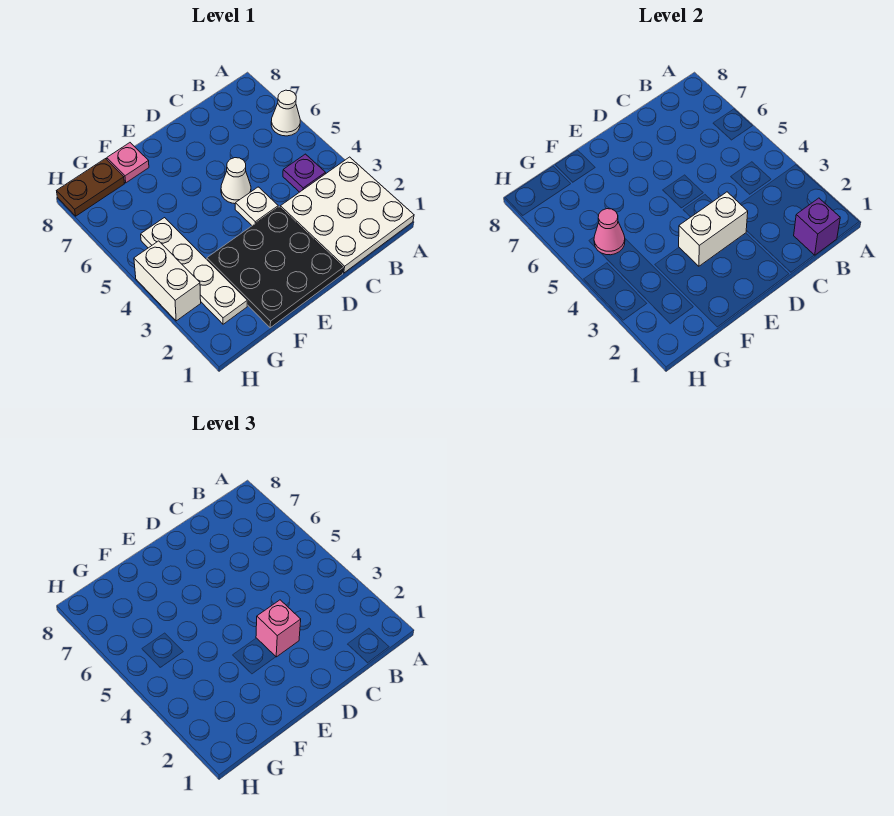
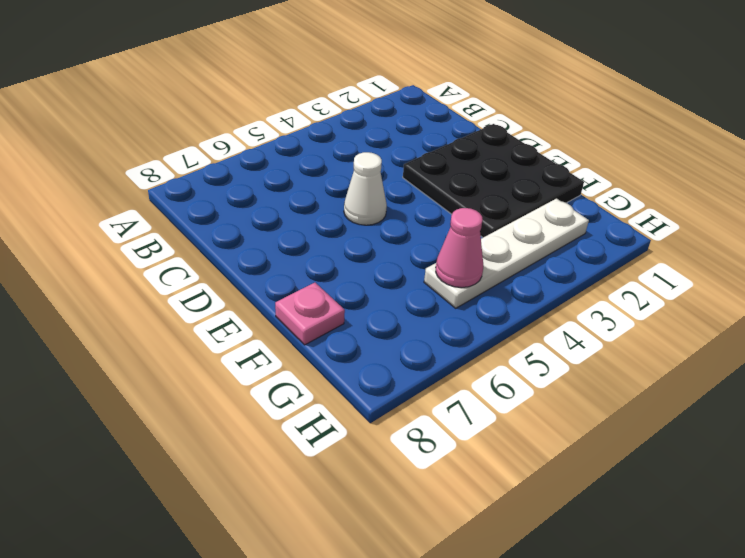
none -> white plate A1:C3 level 1
none -> white cone A6 level 1
none -> purple plate B4 level 1

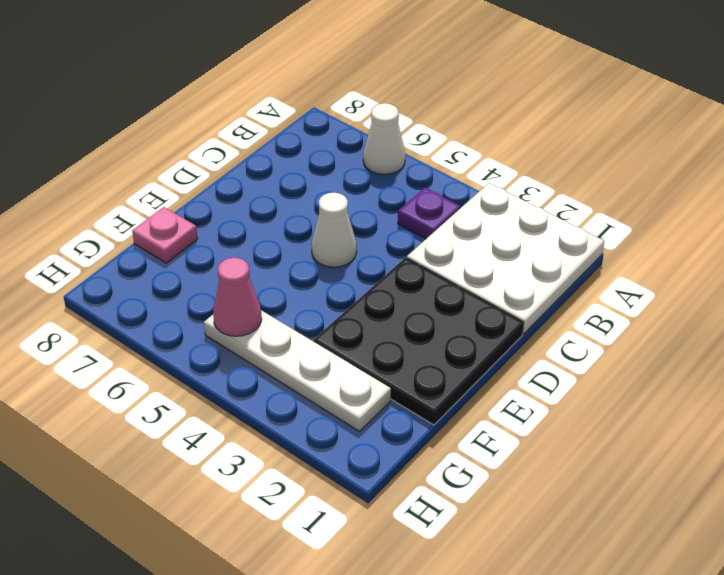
none -> white plate D4 level 1
none -> brown plate G8:H8 level 1
none -> white brick H3:H4 level 1

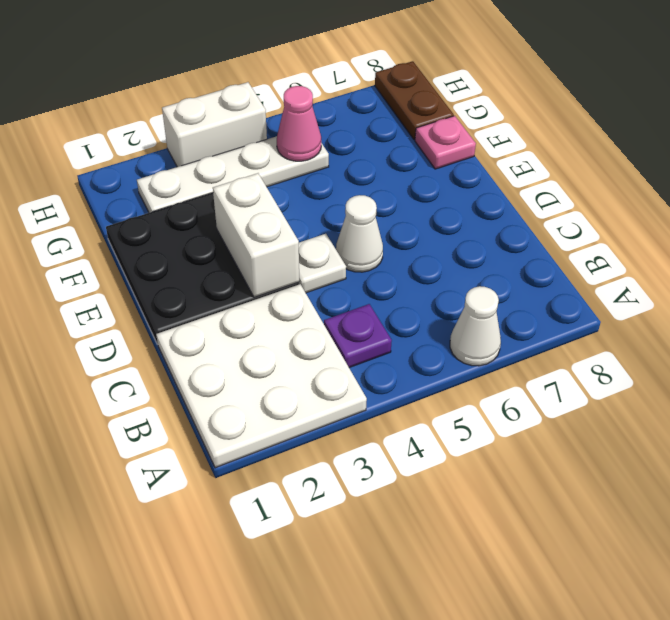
none -> purple brick B1 level 2
none -> pink brick D3 level 3

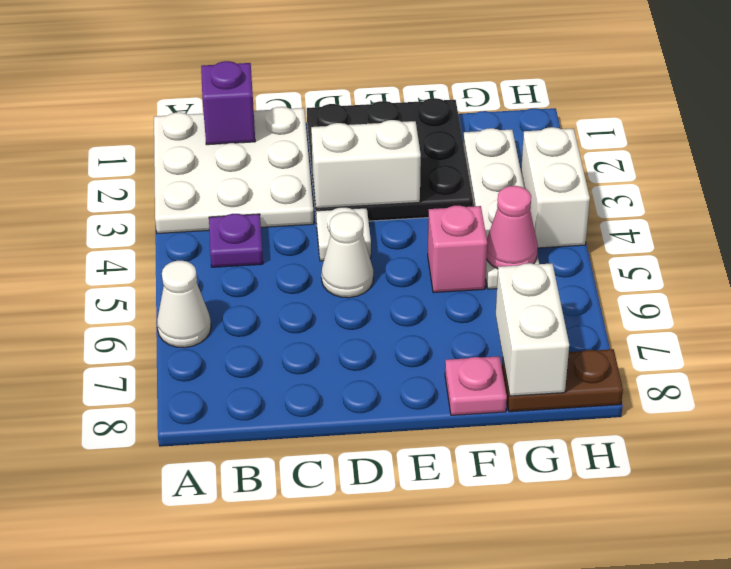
pink brick F5 level 1 -> pink brick D3 level 3
white brick G7:G8 level 2 -> none

